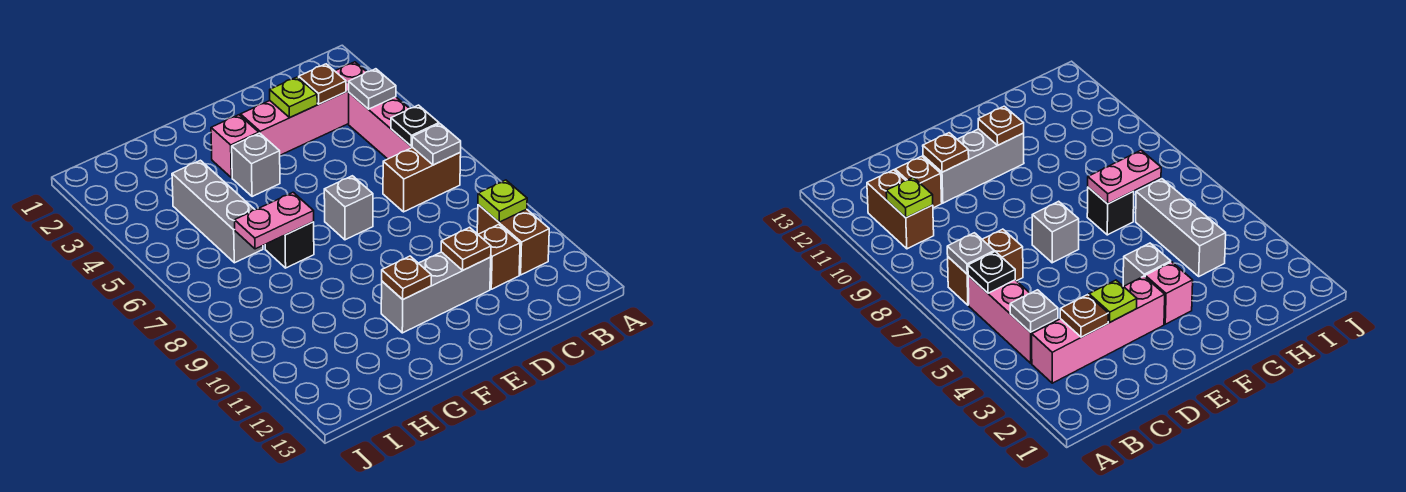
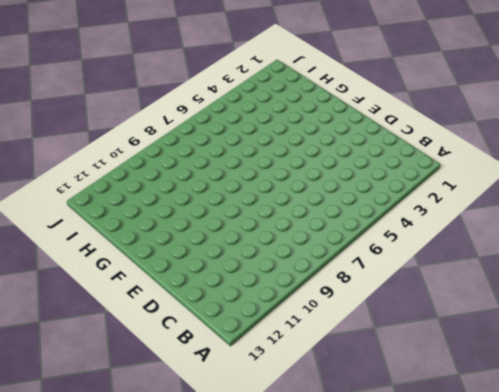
none -> pink brick B3:E3 level 1
none -> pink brick B4:B6 level 1
none -> brown brick B7:C7 level 1

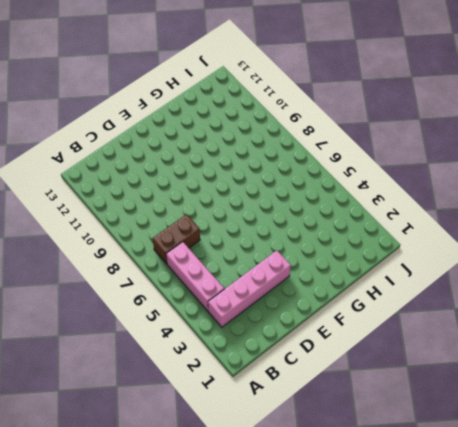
none -> brown brick B10:B11 level 1
none -> brown brick C11 level 1
none -> grey brick D11:F11 level 1

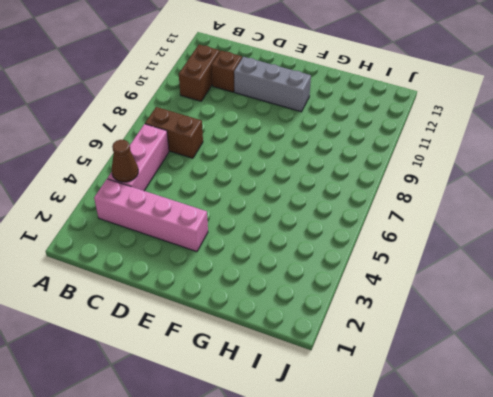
brown cone B4 level 2 -> grey plate B4 level 2
none -> grey brick E7 level 1
none -> pink brick F3 level 1
none -> grey brick F4 level 1

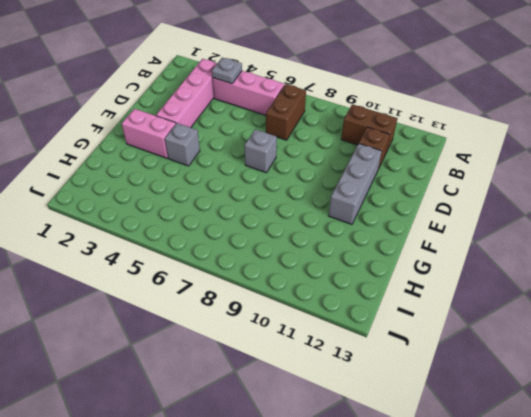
pink brick F2:F3 level 1 -> pink brick F3 level 1
none -> black brick G7 level 1
none -> grey brick H4:H6 level 1
none -> black plate B6 level 2

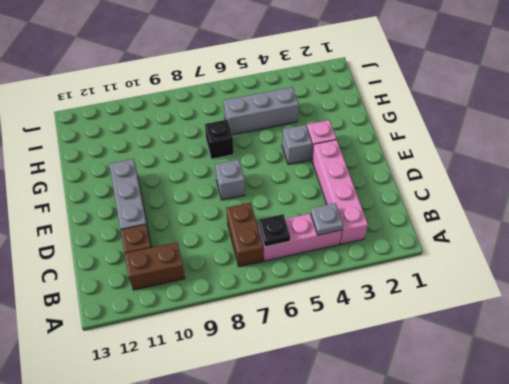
none -> grey plate B7 level 2
none -> lime plate B10 level 2
none -> brown plate C3 level 2

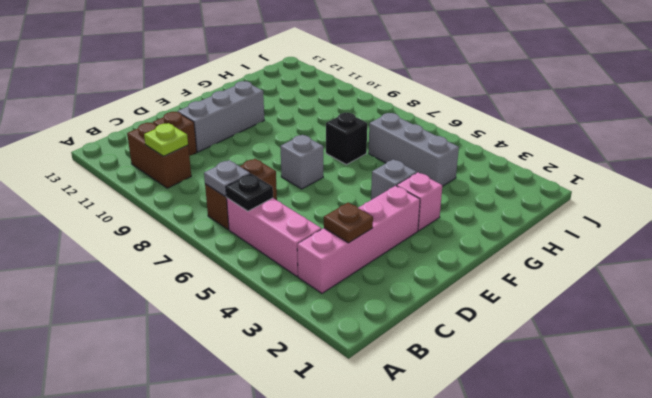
none -> grey plate B4 level 2
none -> lime plate D3 level 2
none -> brown plate D11 level 2

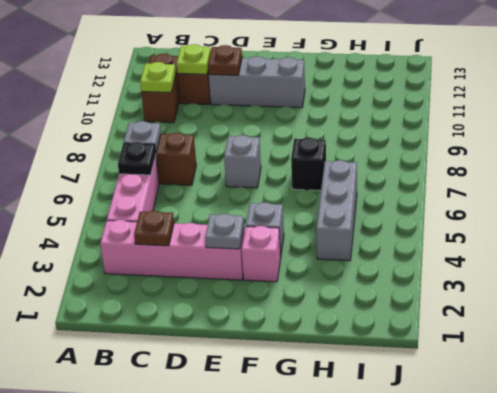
lime plate C11 level 2 -> lime plate D3 level 2
grey plate E3 level 2 -> grey plate B4 level 2
none -> brown plate F11 level 2
none -> pink plate G7:H7 level 2

